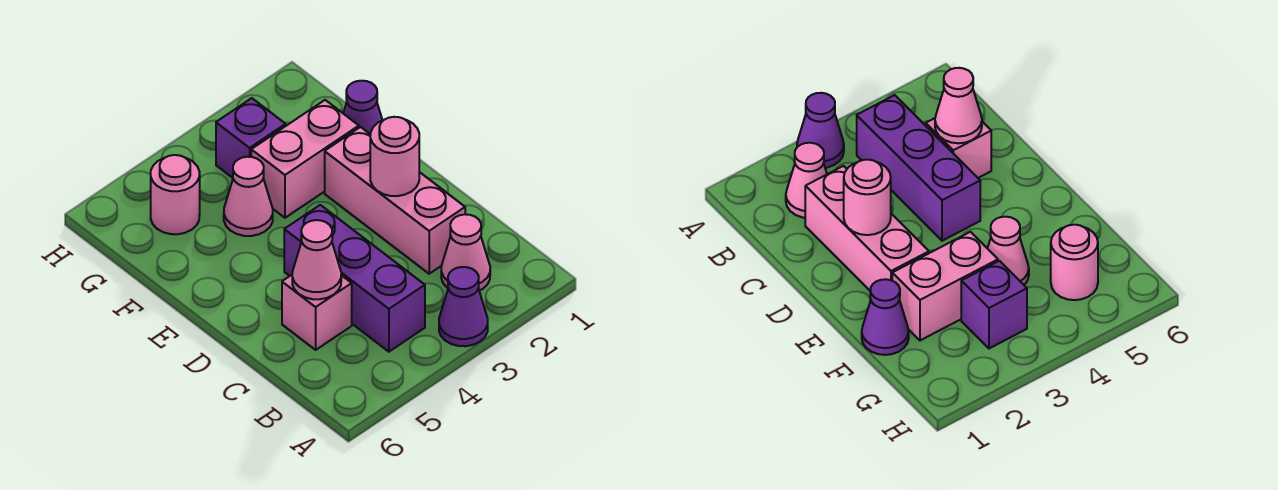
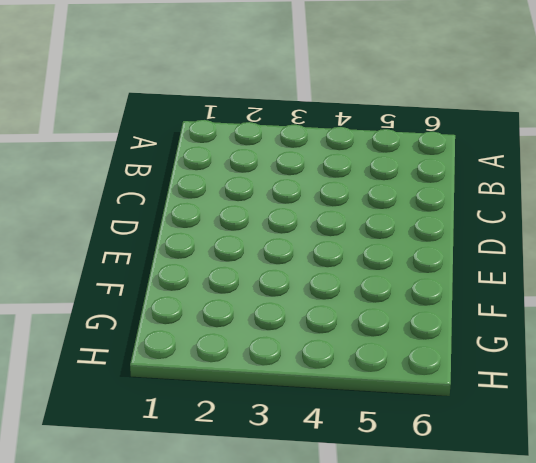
none -> purple cone A3 level 1
none -> pink cone B2 level 1
none -> purple brick B4:D4 level 1

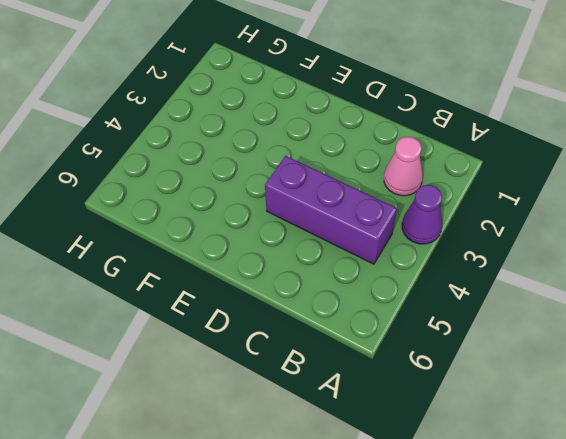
none -> pink brick C2:E2 level 1
none -> pink brick C5 level 1
none -> purple cone F1 level 1

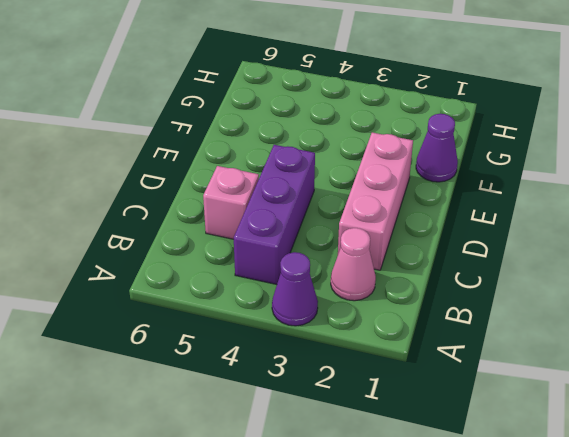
none -> pink brick F2:F3 level 1
none -> pink cone F4 level 1
none -> purple brick G3 level 1

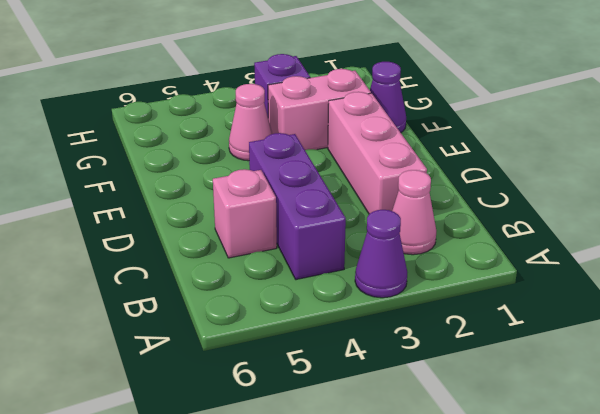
none -> pink round brick G5 level 1
none -> pink cone C5 level 2
none -> pink round brick D2 level 2

